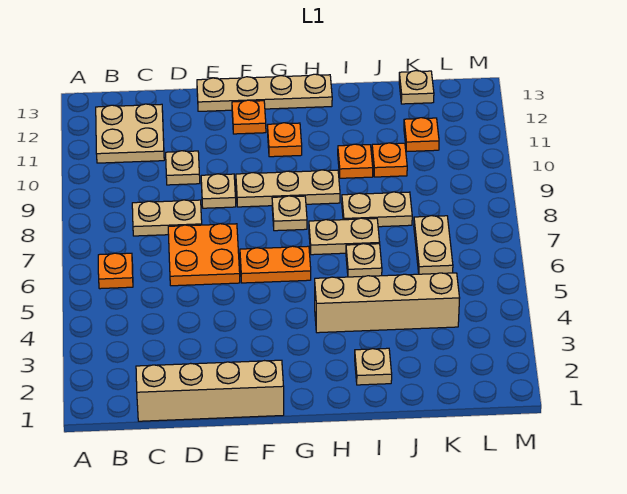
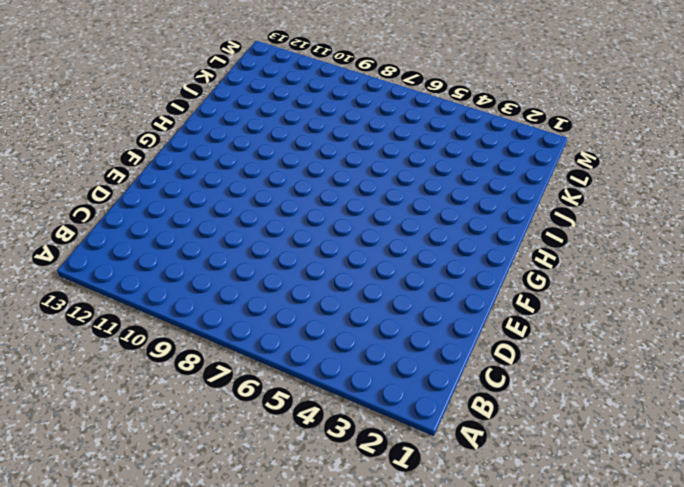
none -> orange plate B6 level 1
none -> tan plate B11:C12 level 1
none -> tan brick C1:F1 level 1

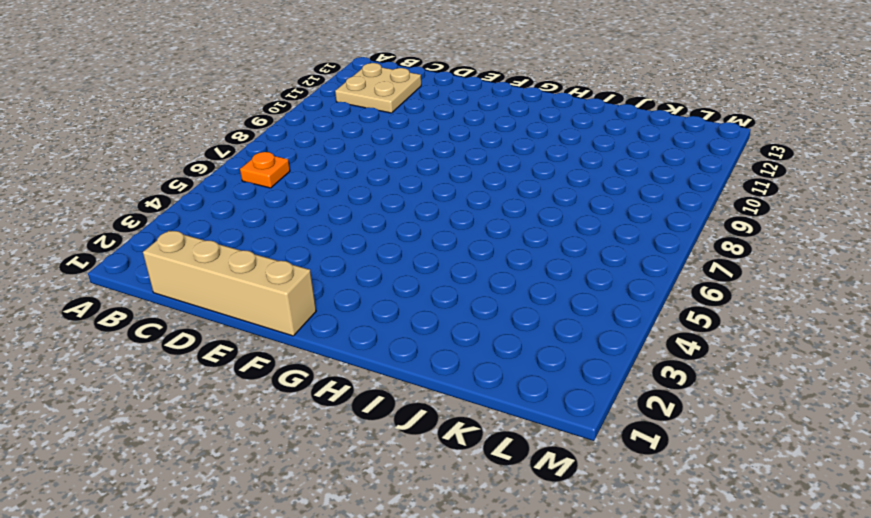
none -> tan plate C8:D8 level 1
none -> orange plate D6:E7 level 1
none -> tan plate D10 level 1

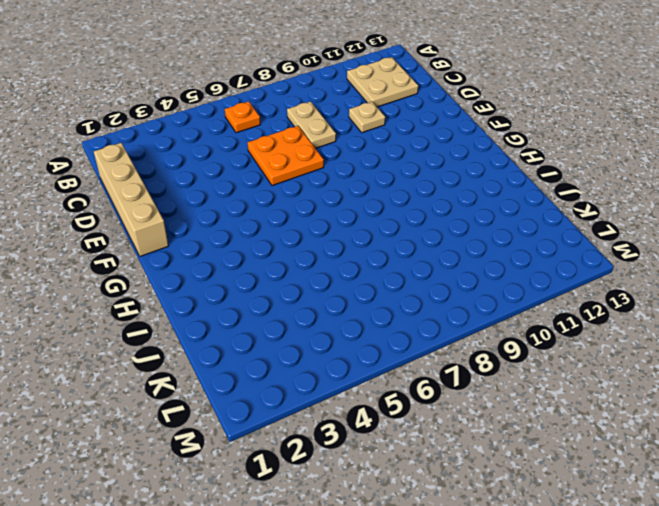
none -> tan plate E9 level 1
none -> tan plate E13:H13 level 1
none -> orange plate F6:G6 level 1

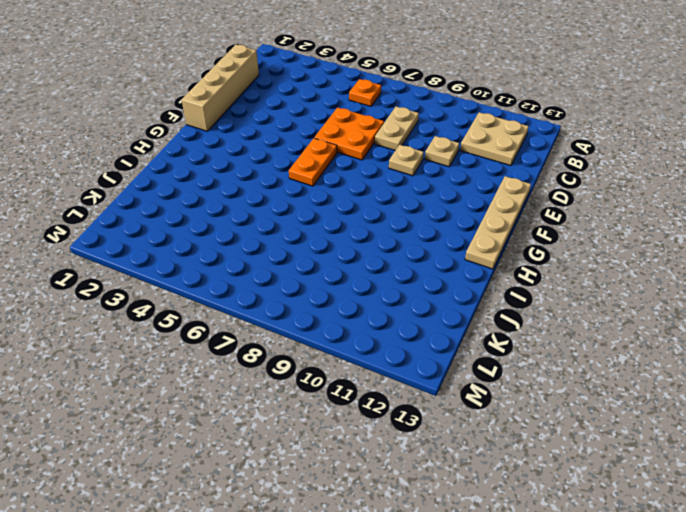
none -> tan plate F9:H9 level 1
none -> orange plate F12 level 1
none -> tan plate G8 level 1

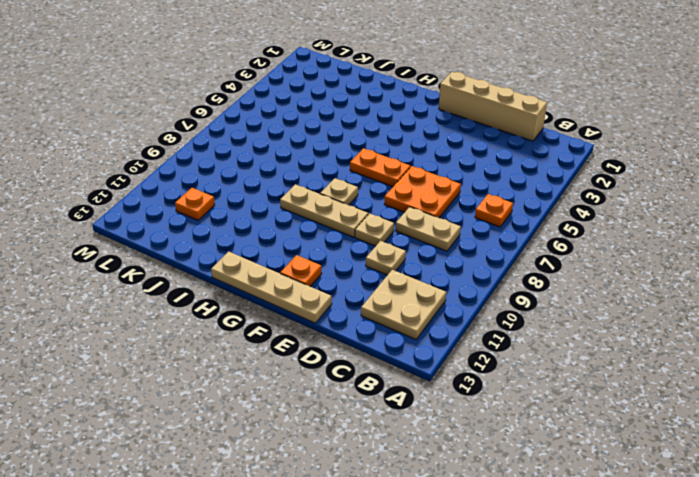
none -> orange plate G11 level 1
none -> tan brick H4:K4 level 1
none -> tan plate H7:I7 level 1

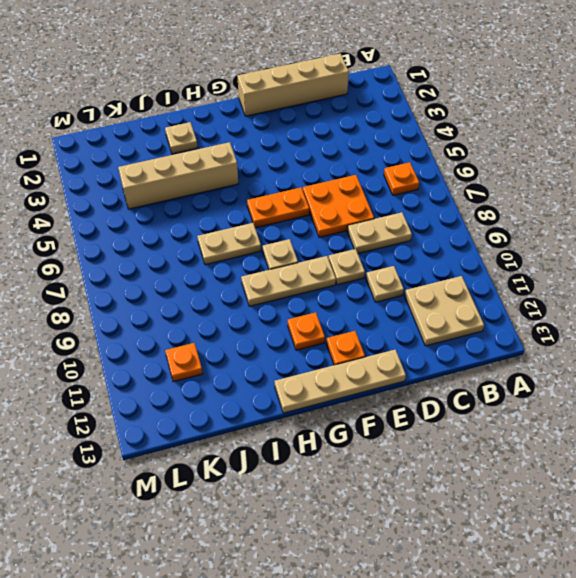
none -> tan plate I6 level 1
none -> tan plate I8:J8 level 1
none -> orange plate I10 level 1

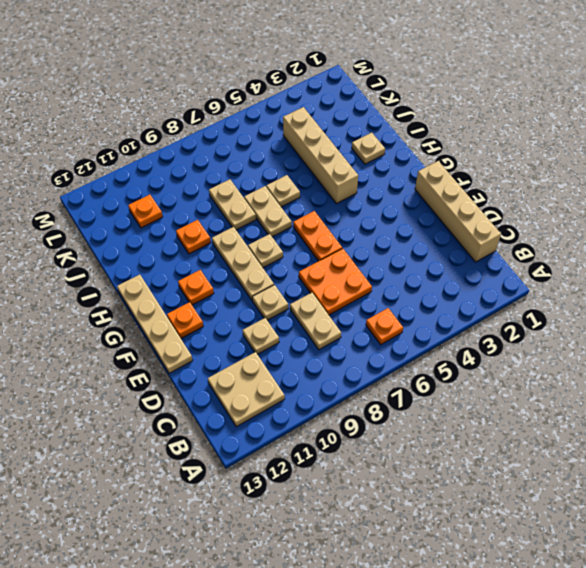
none -> orange plate J10 level 1
none -> tan plate K6:K7 level 1
none -> tan plate K13 level 1

